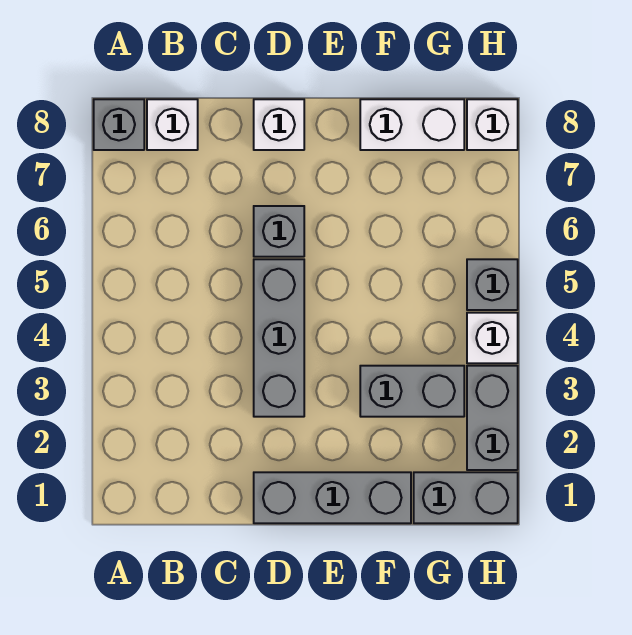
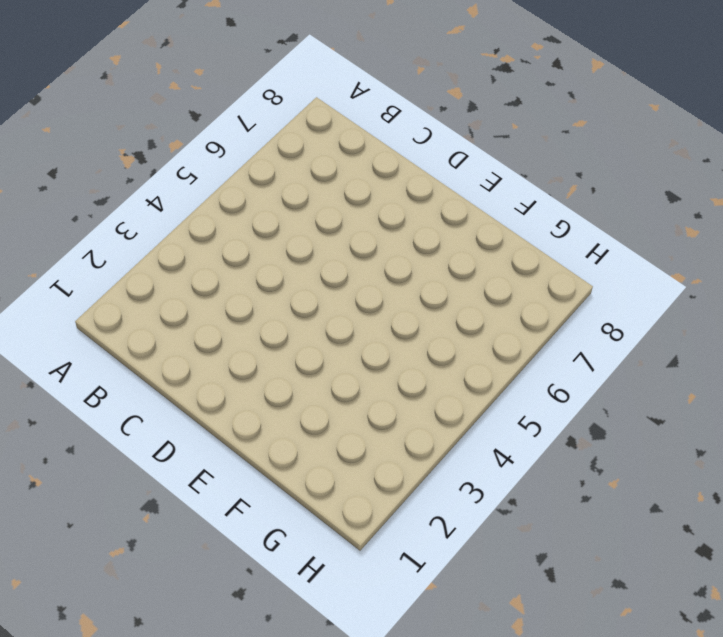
none -> grey brick A8 level 1
none -> white brick B8 level 1
none -> grey brick D1:F1 level 1

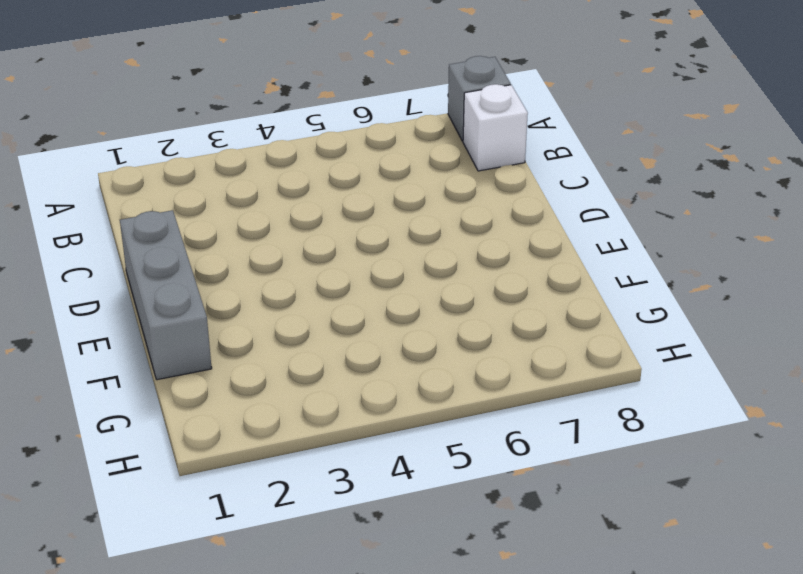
none -> grey brick D3:D5 level 1
none -> grey brick D6 level 1
none -> white brick D8 level 1

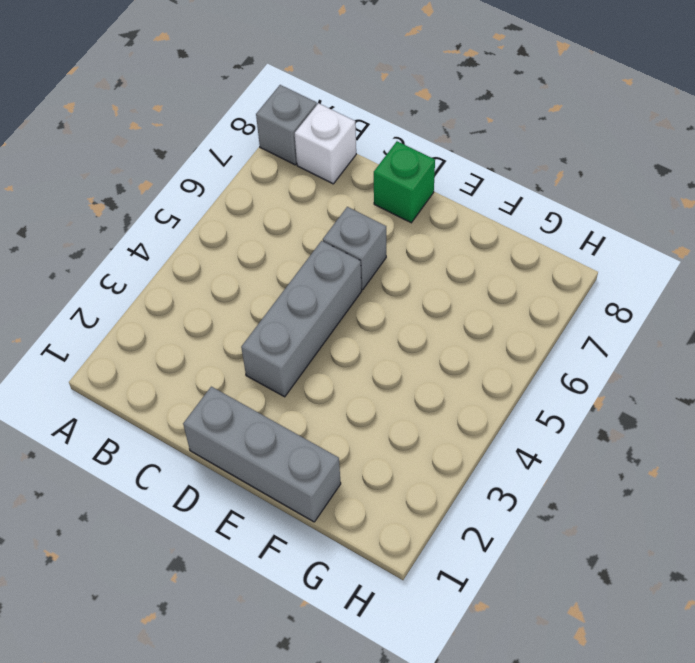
green brick D8 level 1 -> white brick D8 level 1
none -> grey brick F3:G3 level 1
none -> white brick F8:G8 level 1
none -> grey brick G1:H1 level 1

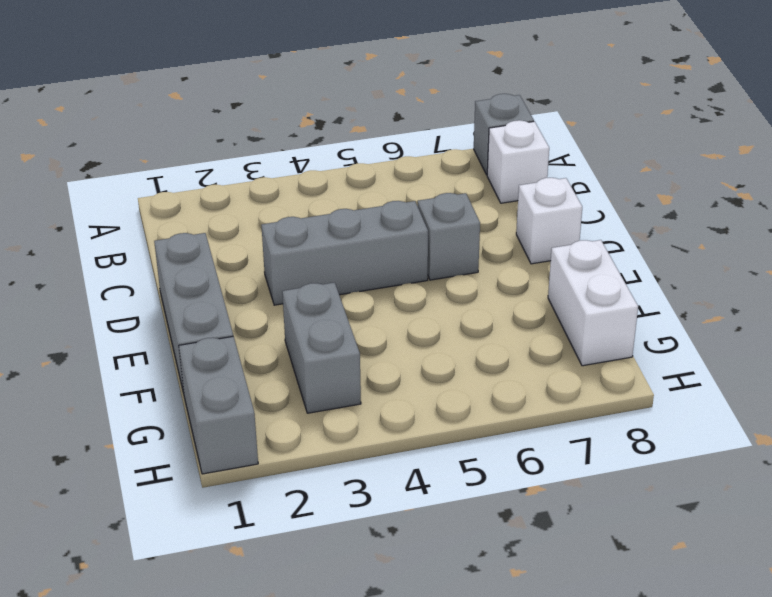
none -> grey brick H2:H3 level 1
none -> white brick H4 level 1
none -> grey brick H5 level 1

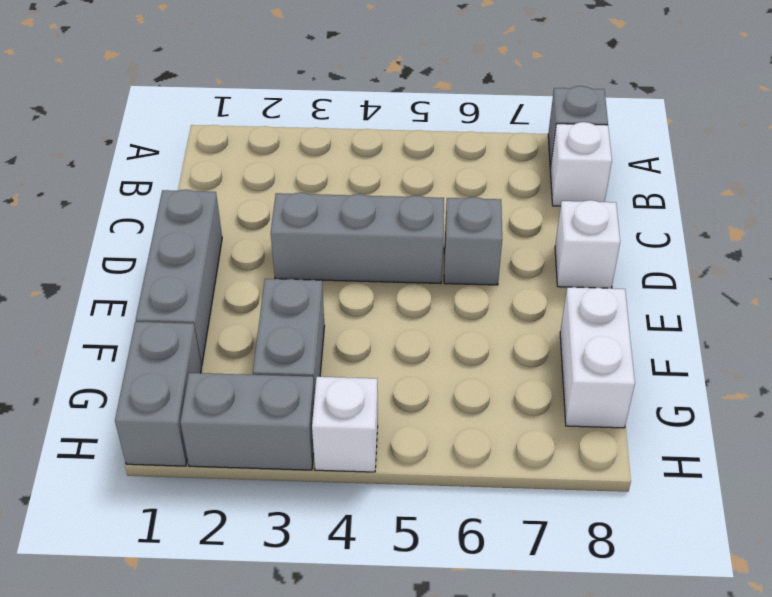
none -> grey brick H5 level 1
none -> white brick H8 level 1

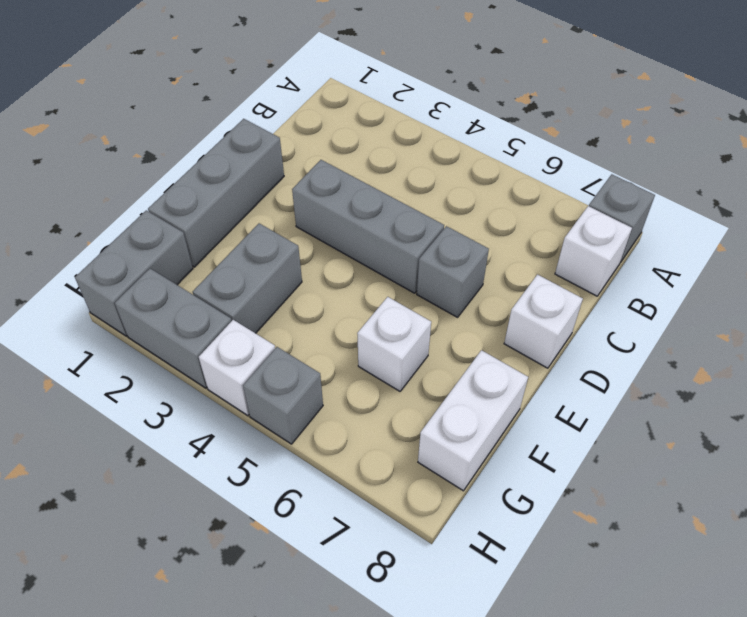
white brick F6 level 1 -> white brick H8 level 1

